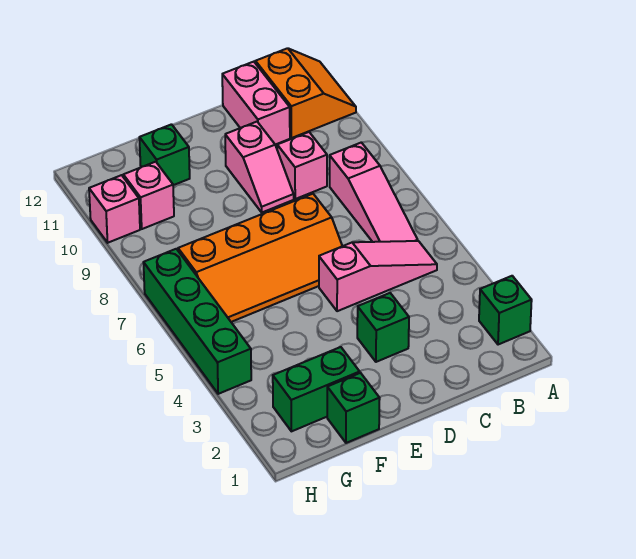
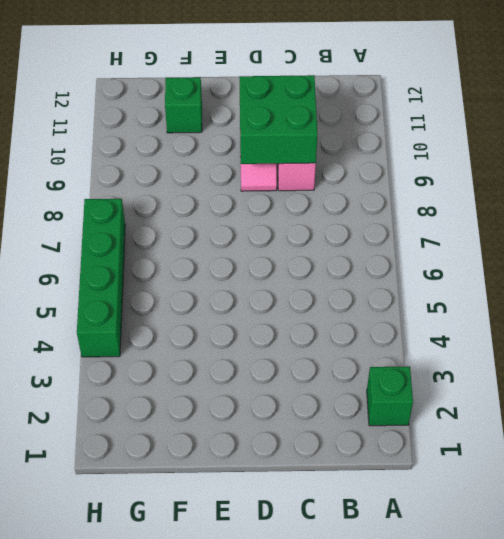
green brick C9:D10 level 2 -> none
none -> orange slope A11:B12 level 1 top B
none -> pink slope B5:D5 level 1 top D
none -> pink slope B6:B8 level 1 top 8

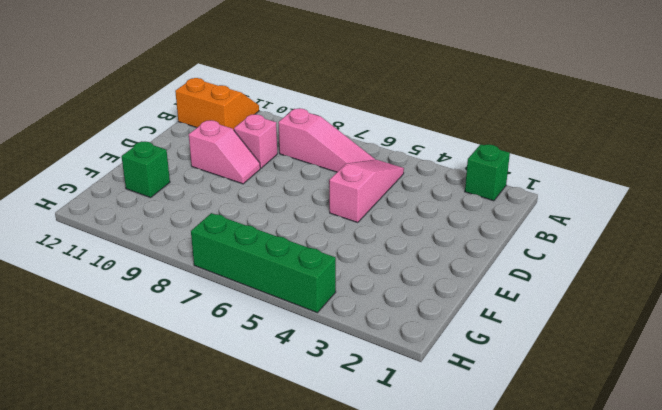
none -> pink brick C11:C12 level 1
none -> green brick D3 level 1
none -> orange slope D6:G7 level 1 top 7

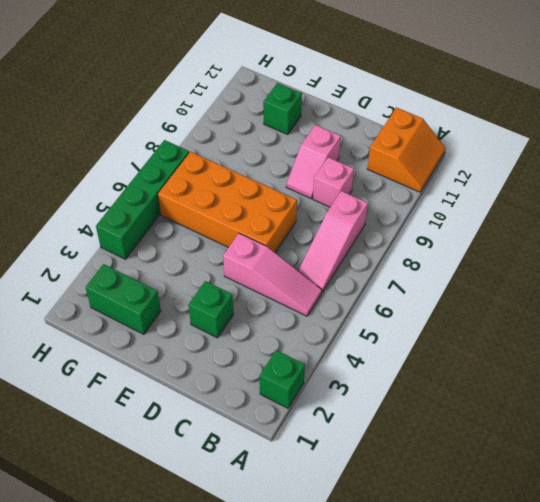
orange brick D6:G7 level 1 -> orange slope D6:G7 level 1 top 7
none -> pink brick C11:C12 level 1
none -> green brick F1 level 1
none -> pink brick G10 level 1

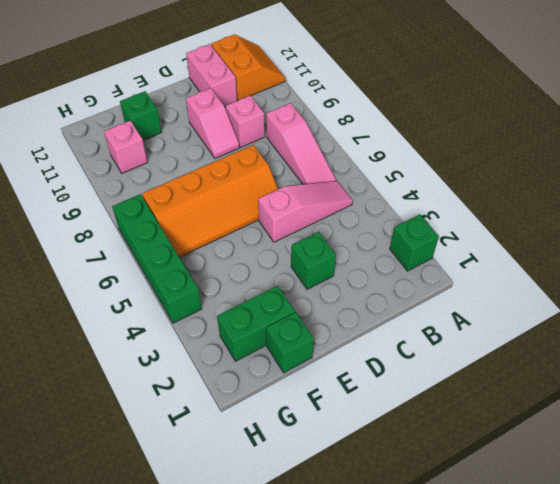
none -> pink brick H10 level 1

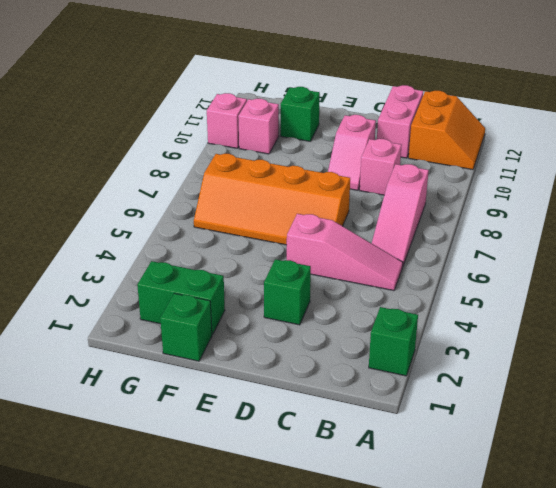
none -> green brick H4:H7 level 1

